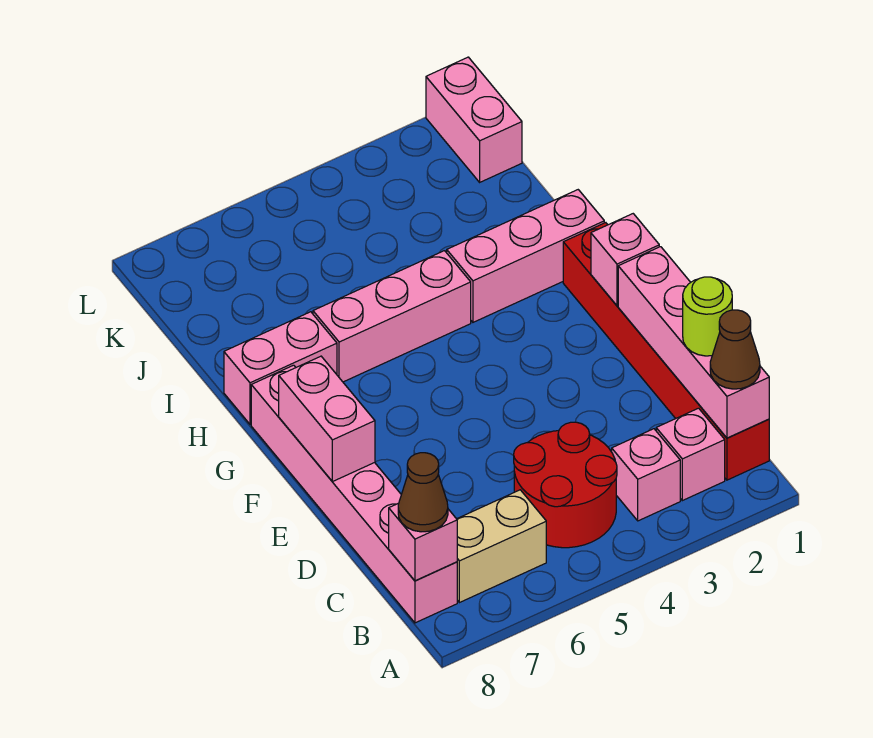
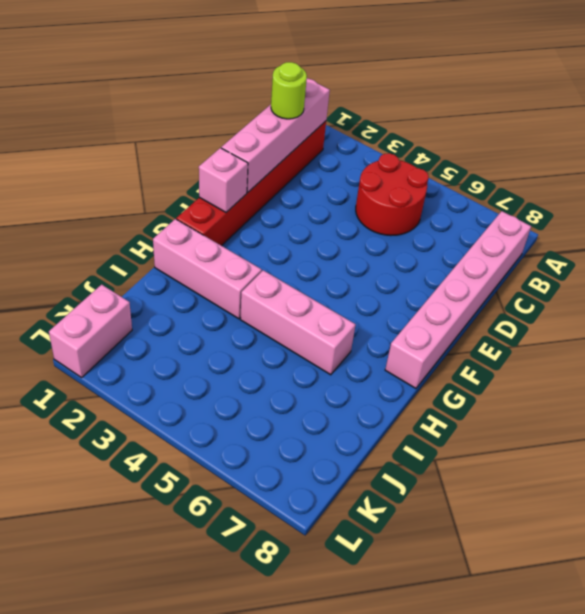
none -> pink brick B2 level 1
none -> pink brick B3 level 1
none -> tan brick B6:B7 level 1

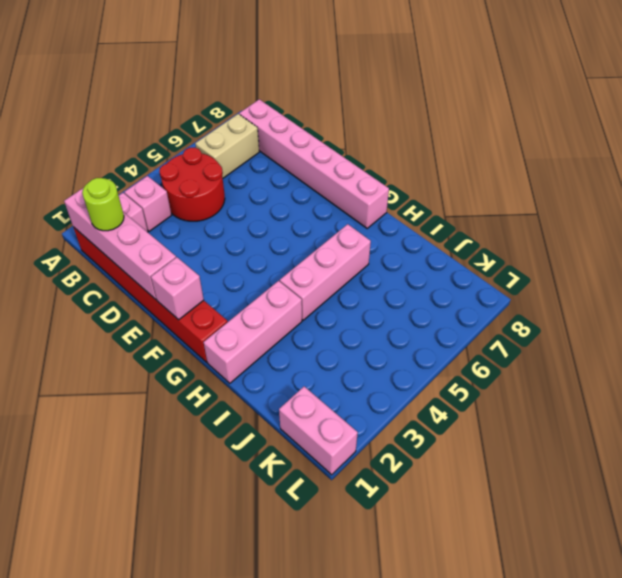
none -> pink brick H7:H8 level 1
none -> pink brick B8 level 2
none -> pink brick E8:F8 level 2

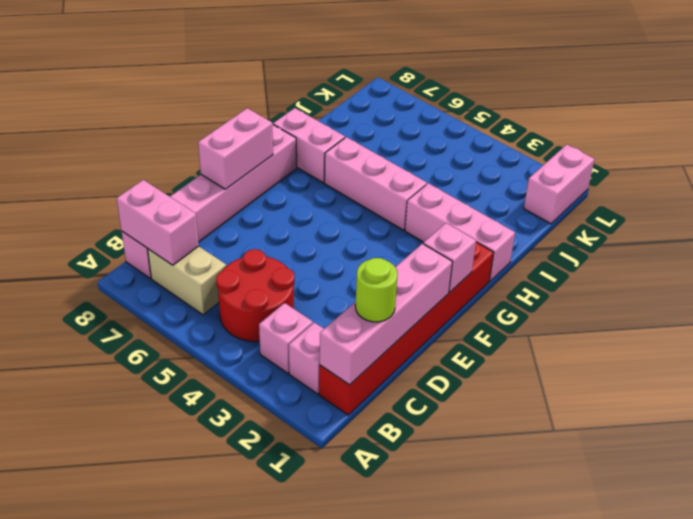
pink brick B7:B8 level 2 -> pink brick B8 level 2
none -> brown cone B1 level 3
none -> brown cone B8 level 3

